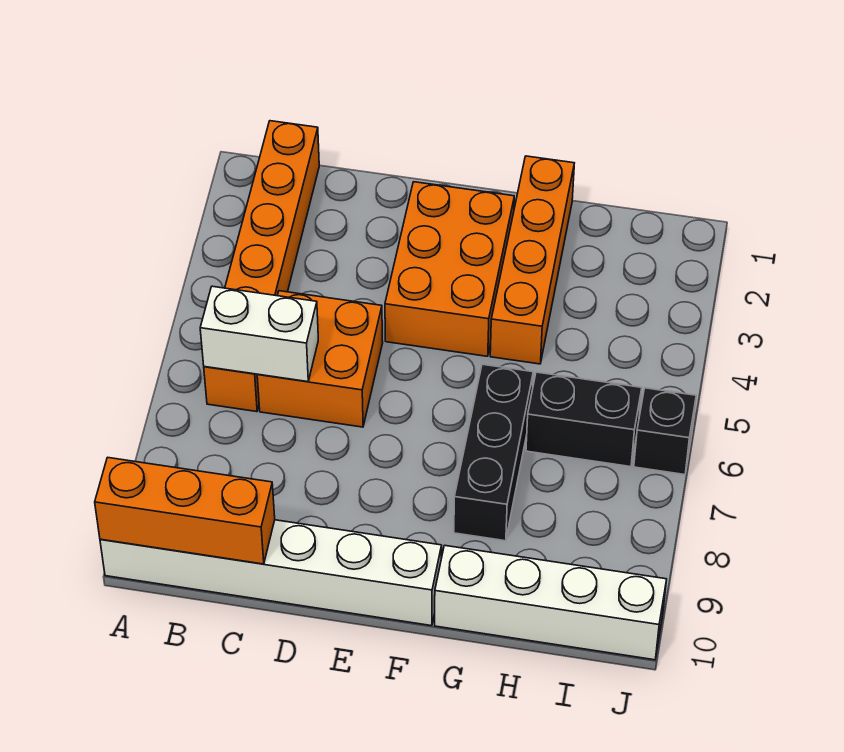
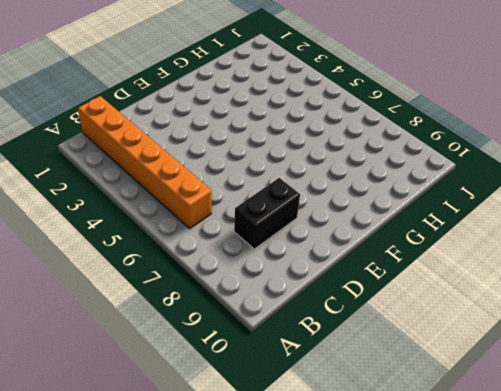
black brick C8:D8 level 1 -> black brick H6:I6 level 1
none -> white brick A10:F10 level 1
none -> orange brick C5:D6 level 1

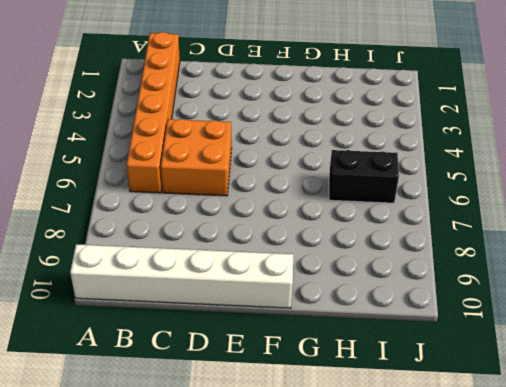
none -> orange brick E2:F4 level 1
none -> orange brick G1:G4 level 1

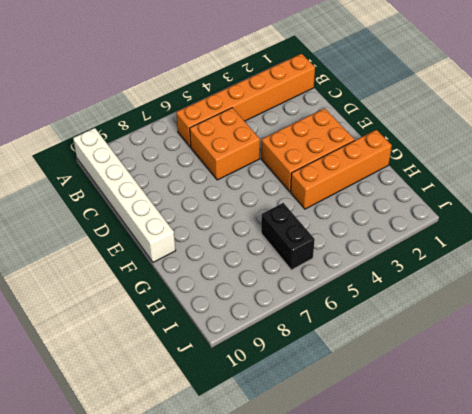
none -> black brick G6:G8 level 1
none -> white brick G10:J10 level 1

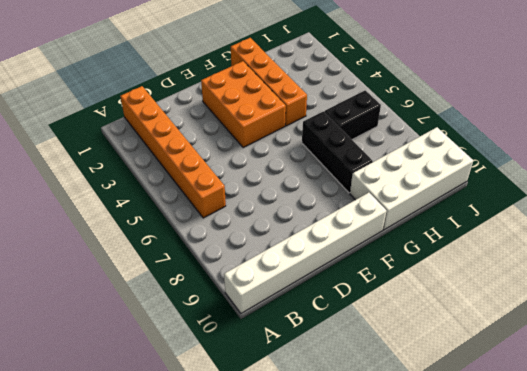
white brick G9:J10 level 1 -> white brick G10:J10 level 1
none -> orange brick C5:D6 level 1
none -> black brick J6 level 1

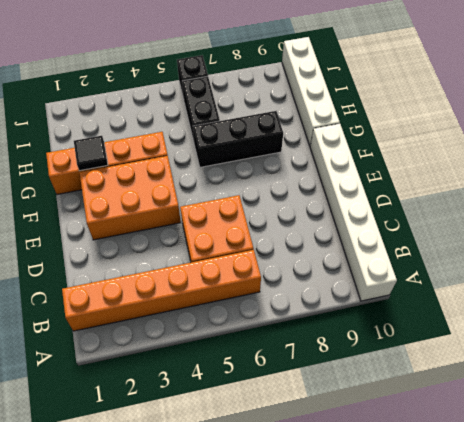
black tile G2 level 2 -> none
none -> orange brick A10:C10 level 2
none -> white brick B6:C6 level 2

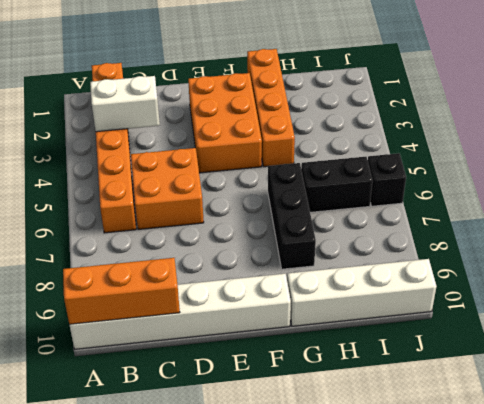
white brick B3:C3 level 2 -> white brick B6:C6 level 2

